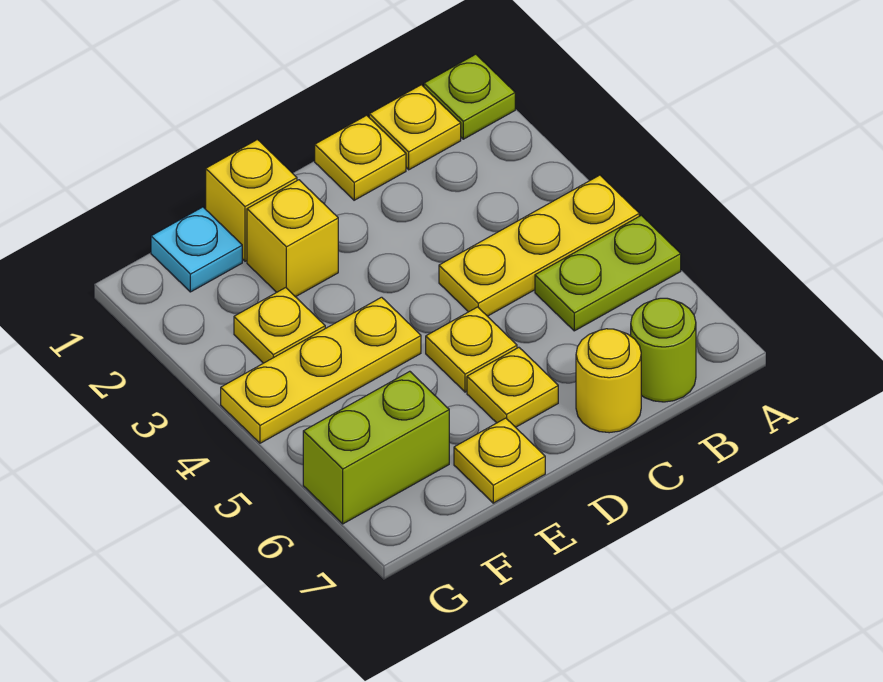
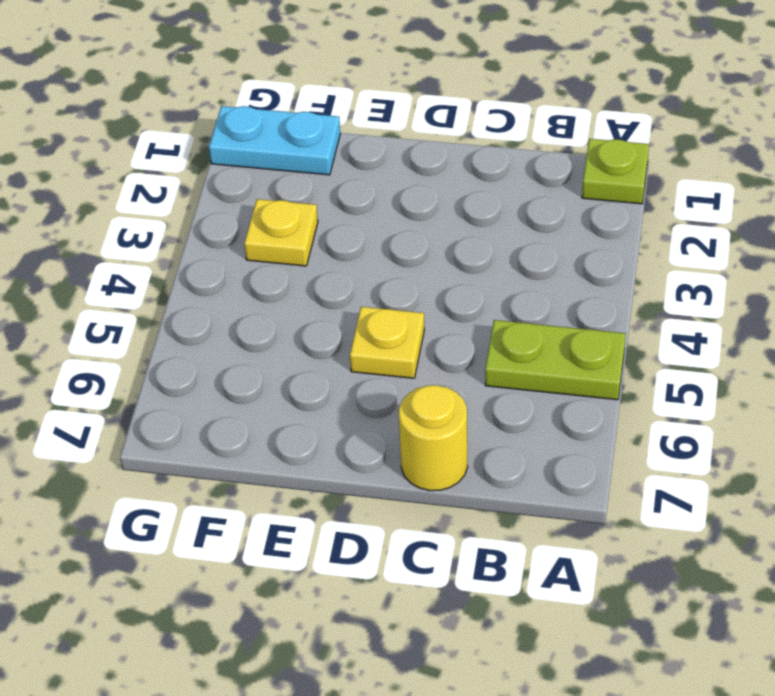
cyan plate F1:G1 level 1 -> cyan plate F1 level 1
none -> yellow plate A4:C4 level 1
none -> yellow plate B1 level 1
none -> lime round brick B7 level 1

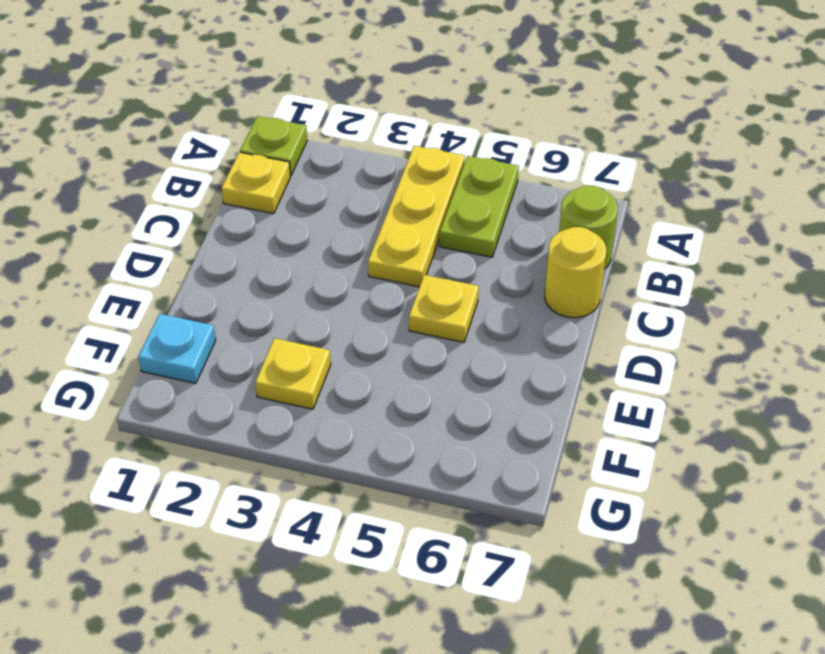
none -> yellow plate C1 level 1
none -> yellow plate D6 level 1
none -> yellow brick E1 level 1

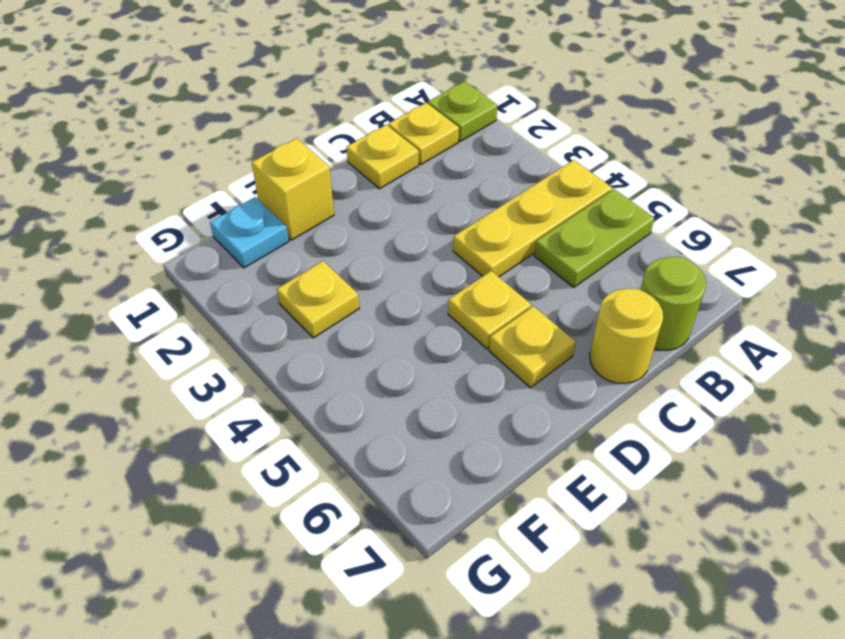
none -> yellow brick E2 level 1
none -> yellow plate E4:G4 level 1
none -> yellow plate E7 level 1

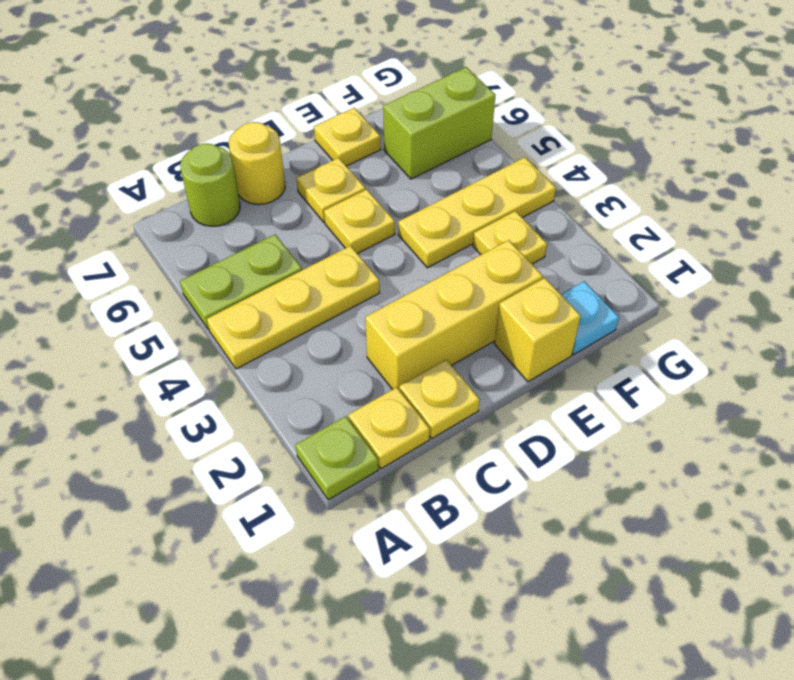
yellow brick C2:E2 level 1 -> yellow brick E2 level 1

